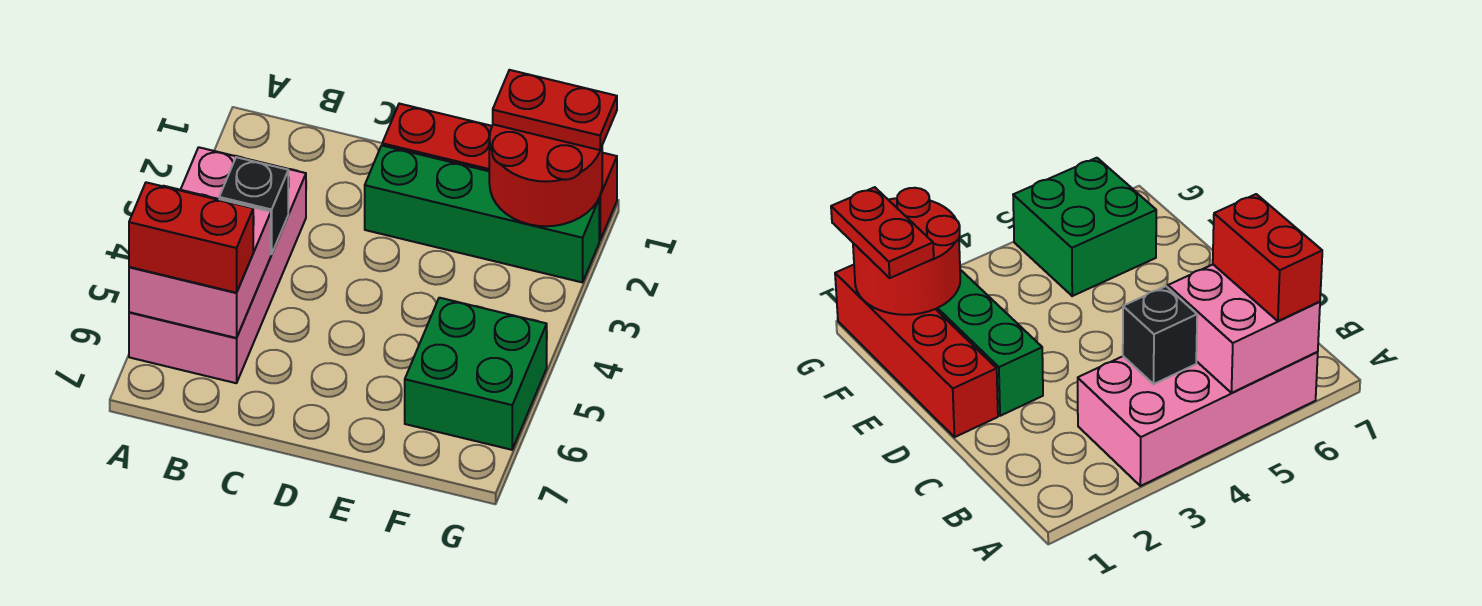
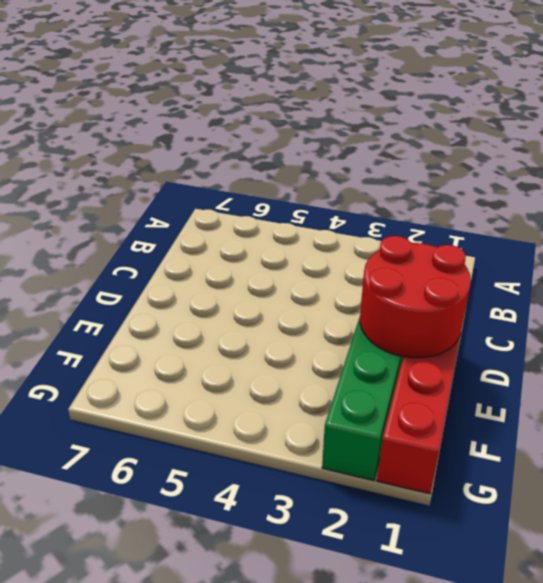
red round brick D1:E2 level 2 -> red round brick F1:G2 level 2
none -> pink brick A3:B6 level 1
none -> green brick F5:G6 level 1

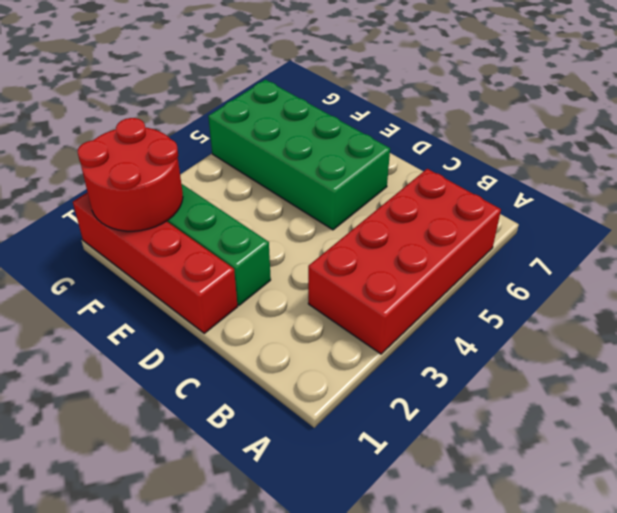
red brick A3:B6 level 1 -> pink brick A3:B6 level 1
green brick D5:G6 level 1 -> green brick F5:G6 level 1
none -> pink brick A5:B6 level 2
none -> black brick B4 level 2

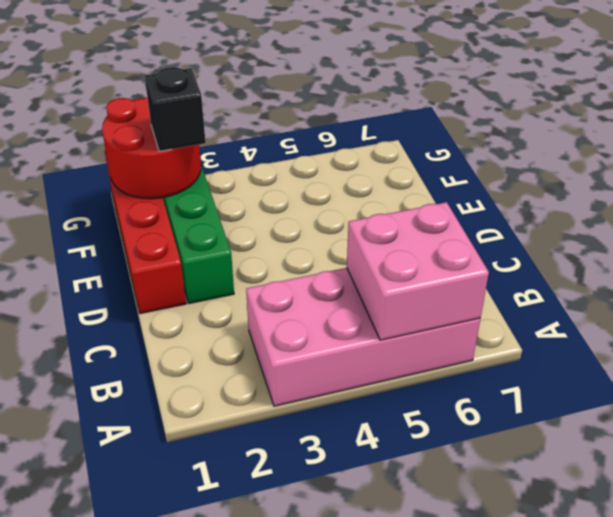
black brick F2 level 3 -> black brick B4 level 2
none -> green brick F5:G6 level 1
none -> red brick A6:B6 level 3

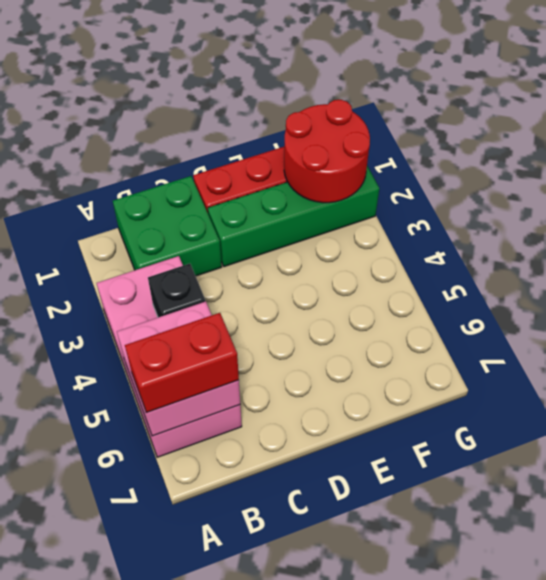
green brick B1:C2 level 1 -> green brick F5:G6 level 1
none -> red plate F1:G1 level 3

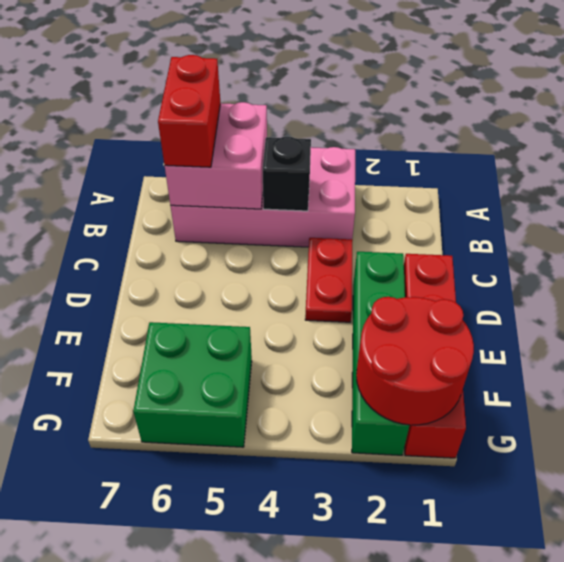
red plate C3:D3 level 1 -> red plate F1:G1 level 3

